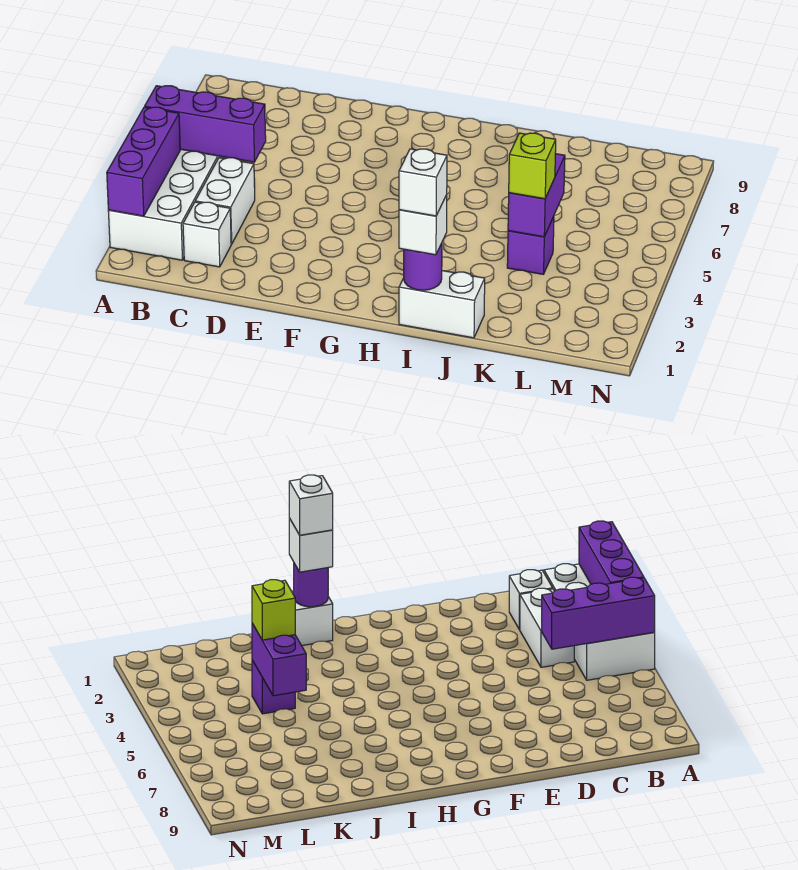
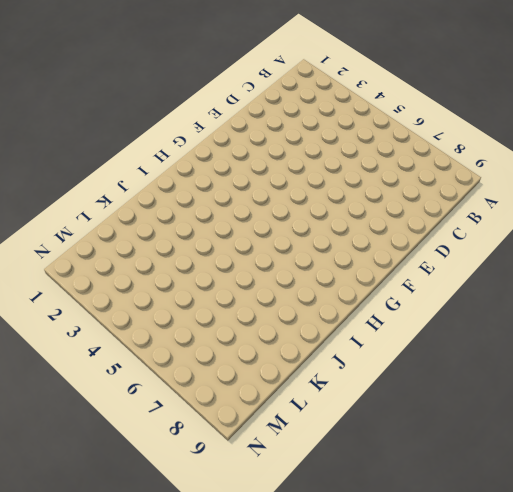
none -> white brick A2:B5 level 1
none -> white brick C2 level 1
none -> white brick C3:C4 level 1

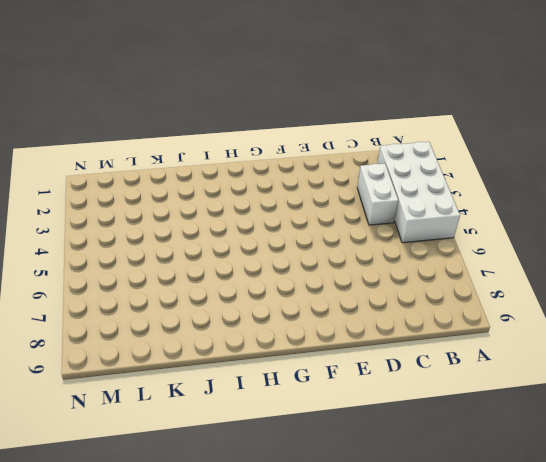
none -> white brick C2 level 1
none -> white brick I1:J1 level 1
none -> purple brick K4 level 1

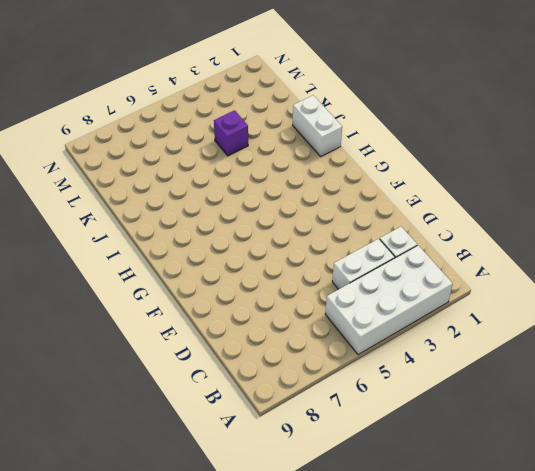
none -> purple brick A2:A4 level 2
none -> purple brick A5:C5 level 2
none -> purple round brick I1 level 2

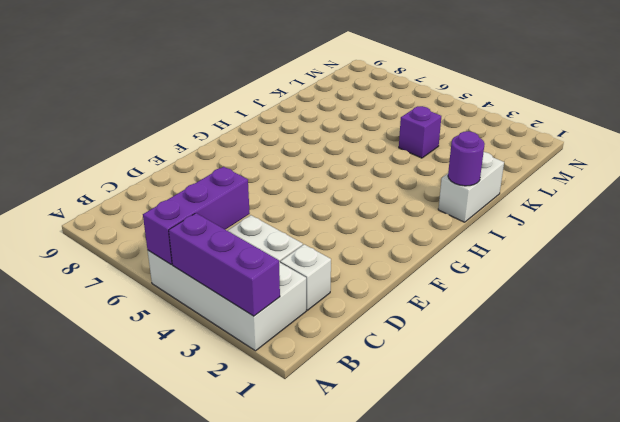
none -> purple brick K4:K5 level 2
none -> white brick I1 level 3
none -> lime brick K4 level 3

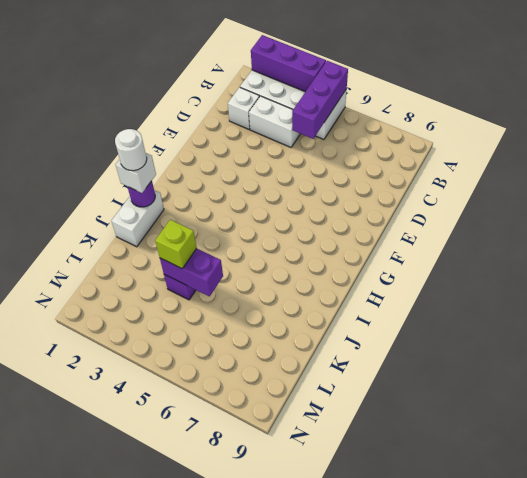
white round brick I1 level 4 -> white brick I1 level 4

